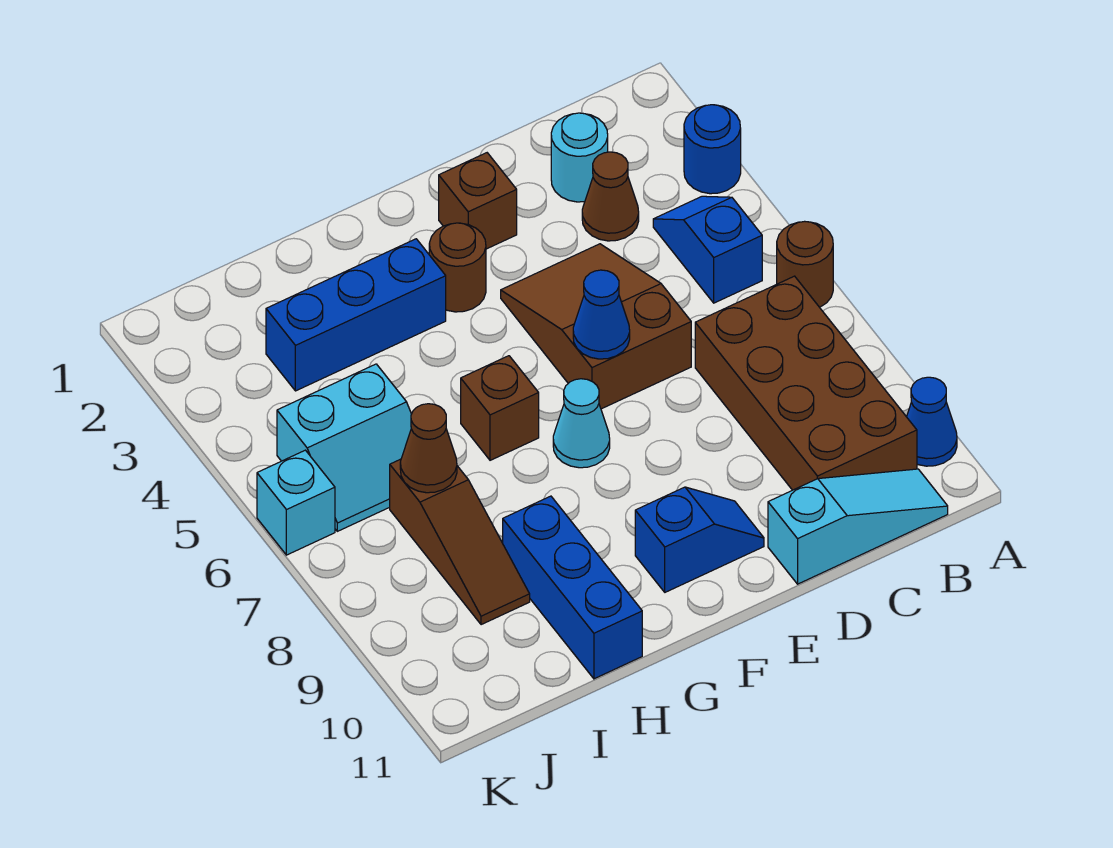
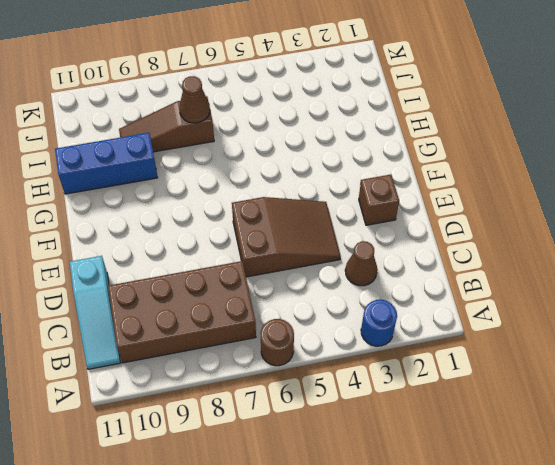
none -> blue cone A10 level 1
none -> blue slope B4:B5 level 1 top 5
none -> cyan round brick C2 level 1

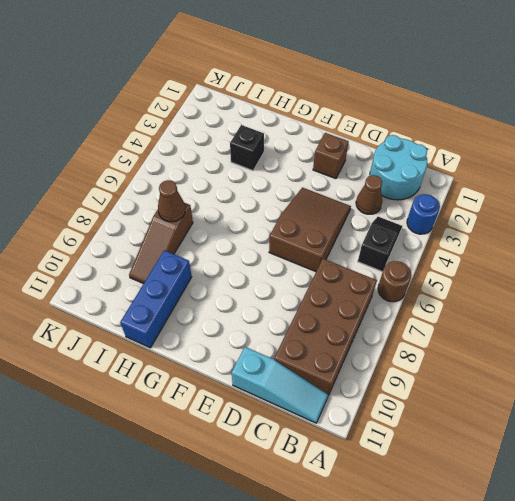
cyan round brick B1:C2 level 1 -> cyan round brick C2 level 1
black slope B4:B5 level 1 top 5 -> blue slope B4:B5 level 1 top 5
black brick H3 level 1 -> blue brick G3:I3 level 1
none -> blue cone A10 level 1
none -> blue slope E10:F10 level 1 top F
none -> brown round brick F3 level 1

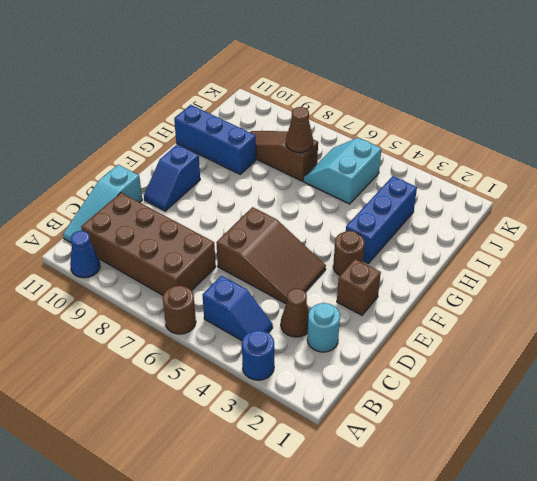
none -> cyan cone F7 level 1
none -> brown brick G6 level 1
none -> cyan brick K6 level 1

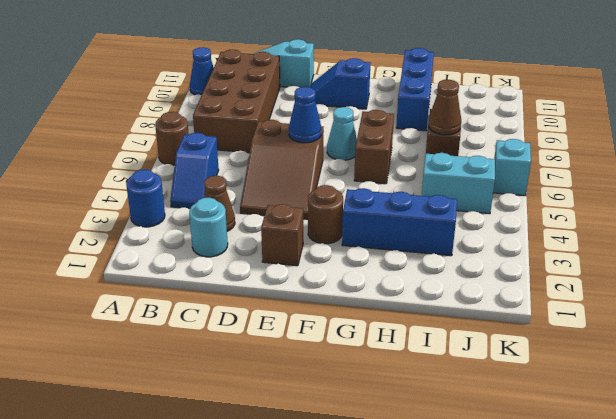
brown brick G6:G7 level 1 -> brown brick G6 level 1

